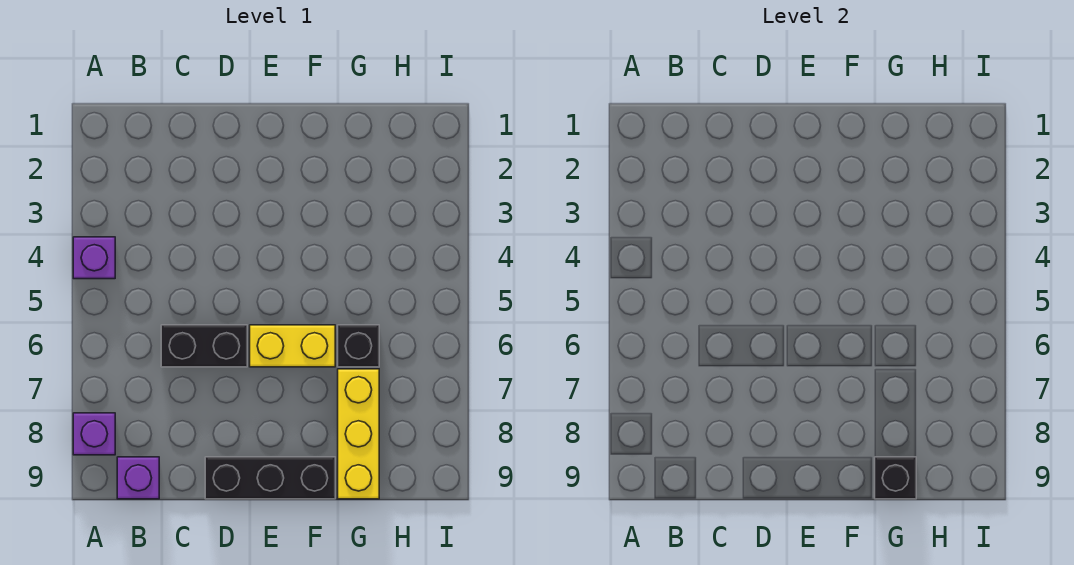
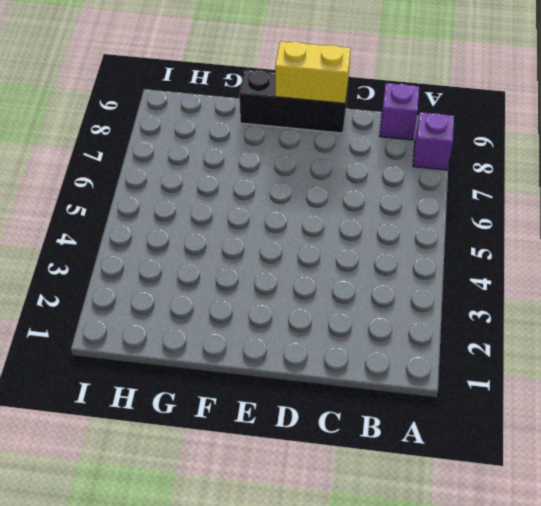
yellow brick D9:E9 level 2 -> yellow brick E6:F6 level 1
none -> purple brick A4 level 1
none -> black brick C6:D6 level 1

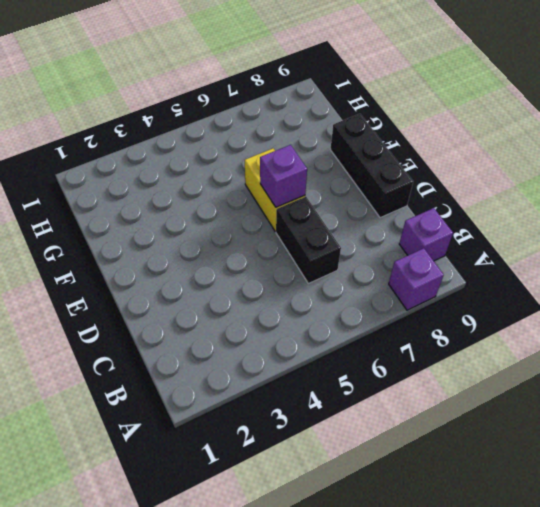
purple brick E6 level 2 -> purple brick A4 level 1
none -> black brick G6 level 1
none -> yellow brick G7:G9 level 1

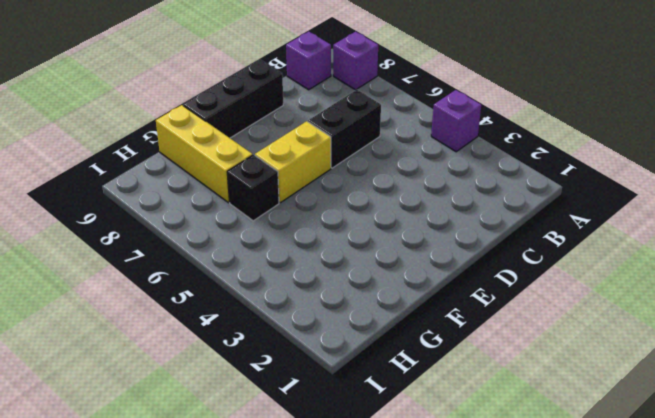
none -> black brick G9 level 2

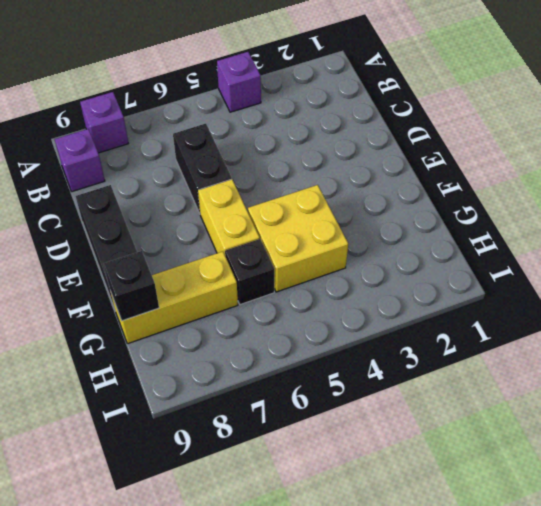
yellow brick F4:G5 level 1 -> none

